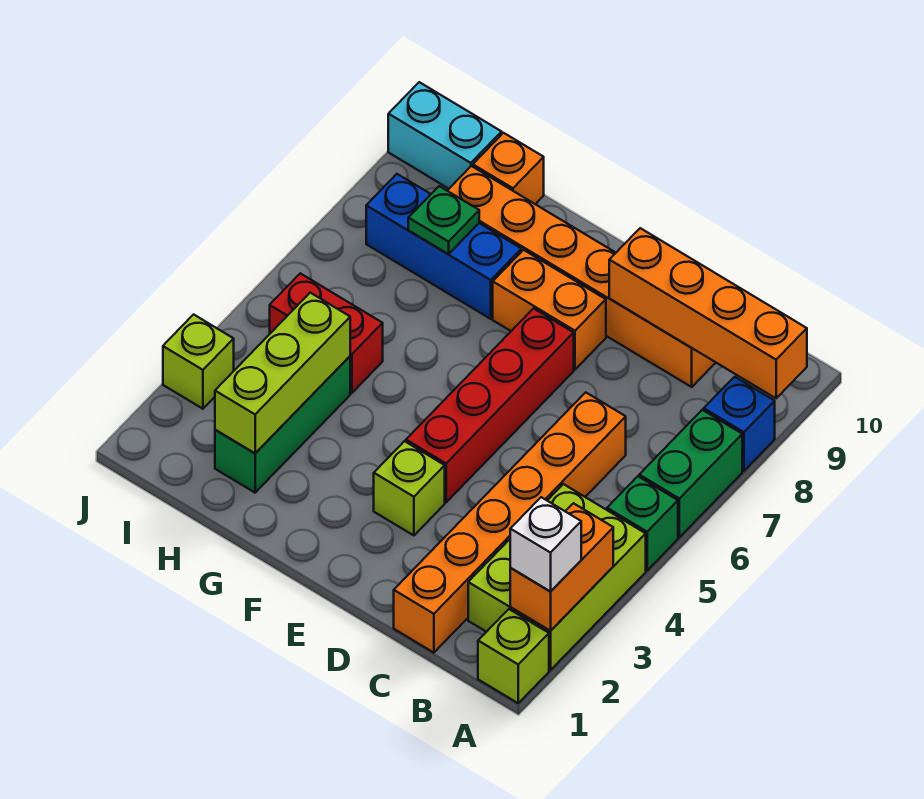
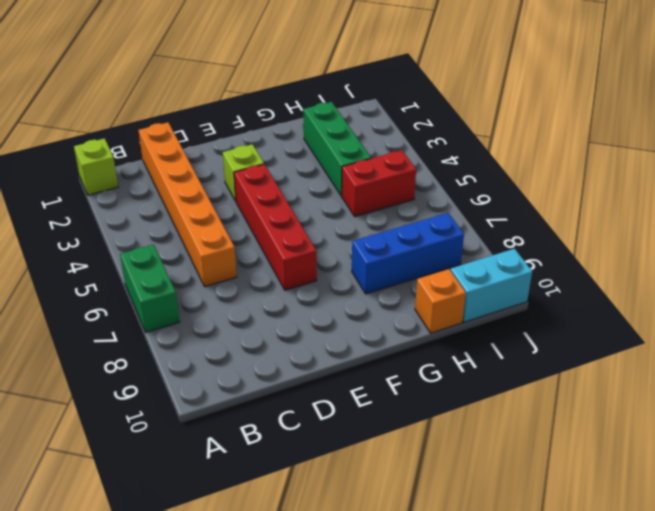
none -> lime brick A2:B4 level 1
none -> green brick A5 level 1
none -> blue brick A8 level 1

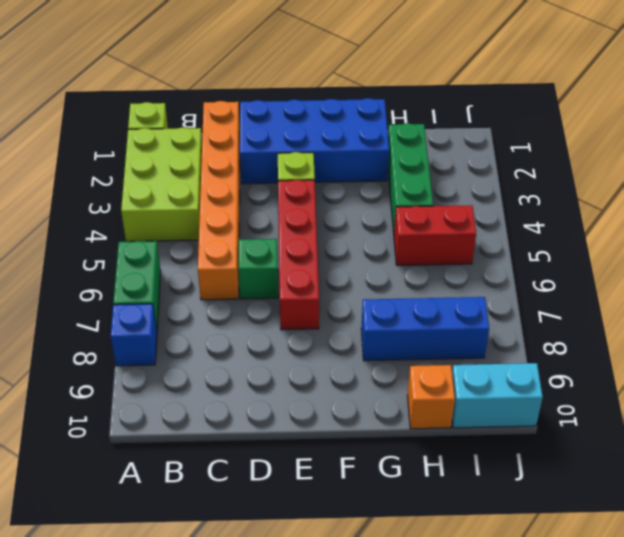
blue brick D1:G2 level 1 -> none
green brick D6 level 1 -> green brick A5 level 1
none -> orange brick C9:H9 level 1
none -> orange brick E8:F8 level 1
none -> lime brick J3 level 1

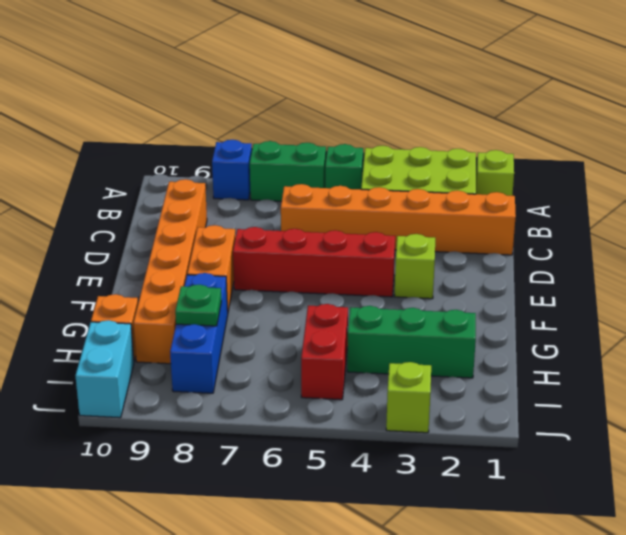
none -> orange brick A2:A3 level 2
none -> orange brick A9:D9 level 2
none -> lime brick H2:H4 level 2

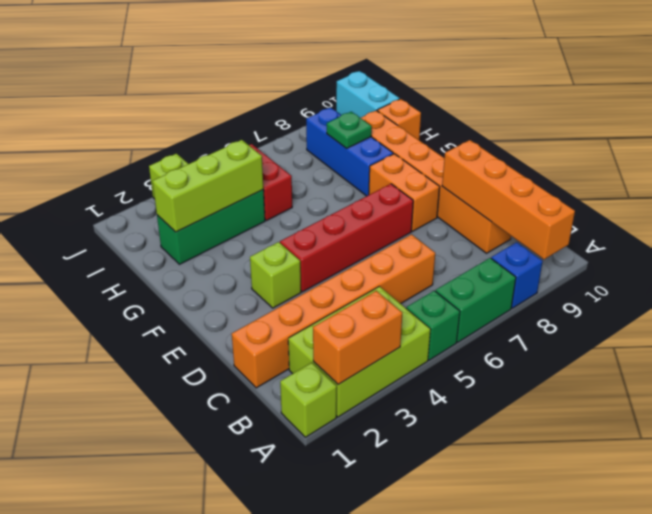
none -> white brick A2 level 3

